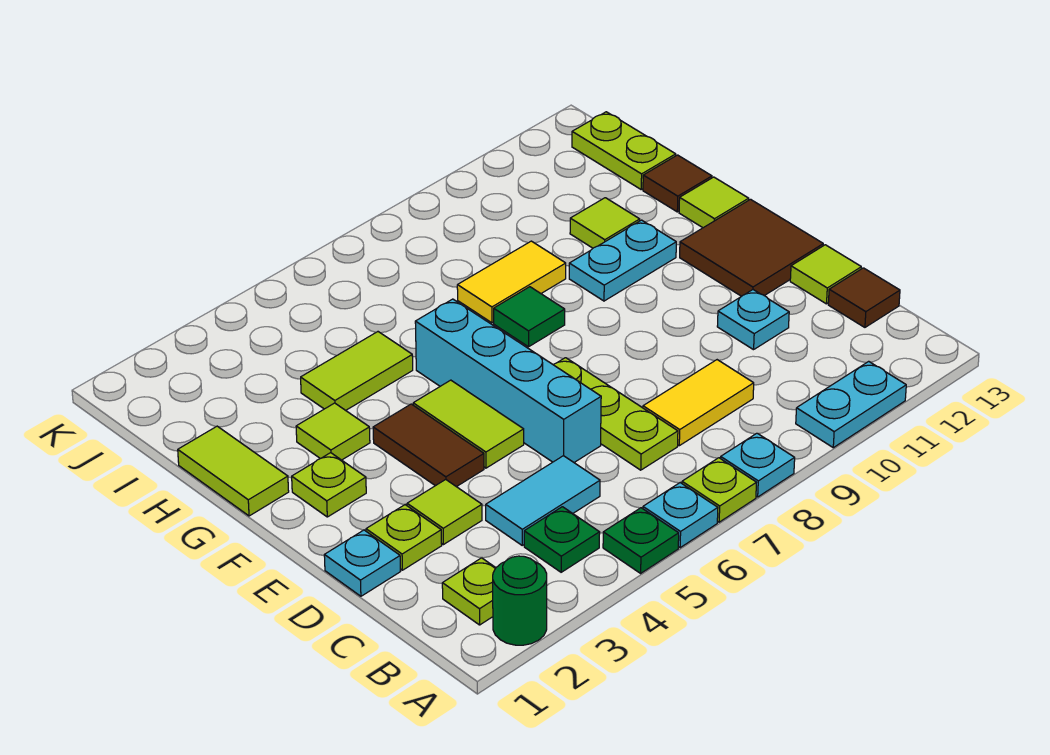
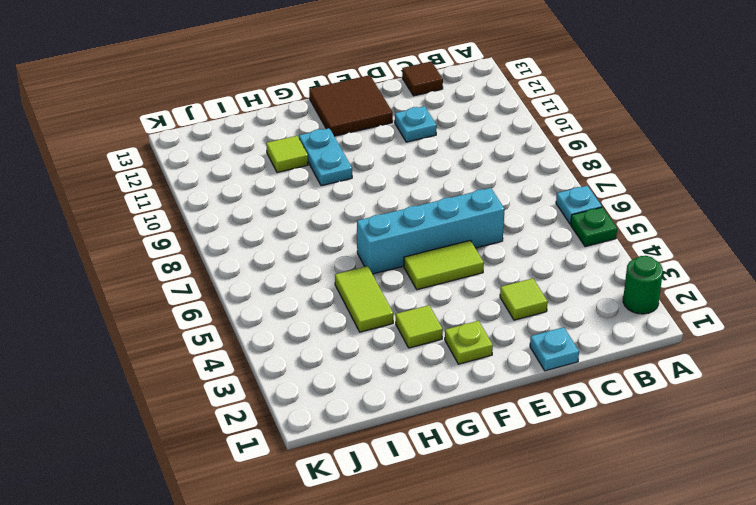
none -> lime plate A7 level 1
none -> cyan plate A8 level 1
none -> cyan plate A10:A11 level 1
none -> lime plate B2 level 1

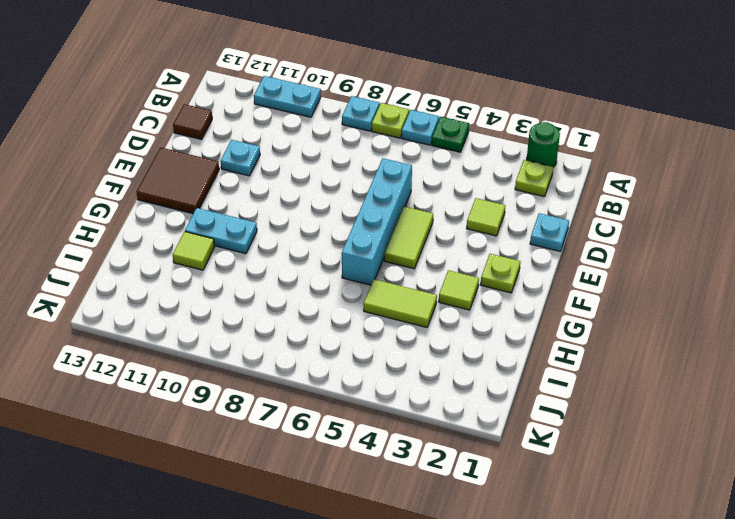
none -> green plate B4 level 1
none -> cyan tile C4:C5 level 1
none -> lime plate C7:E7 level 1
none -> yellow tile C8:C9 level 1

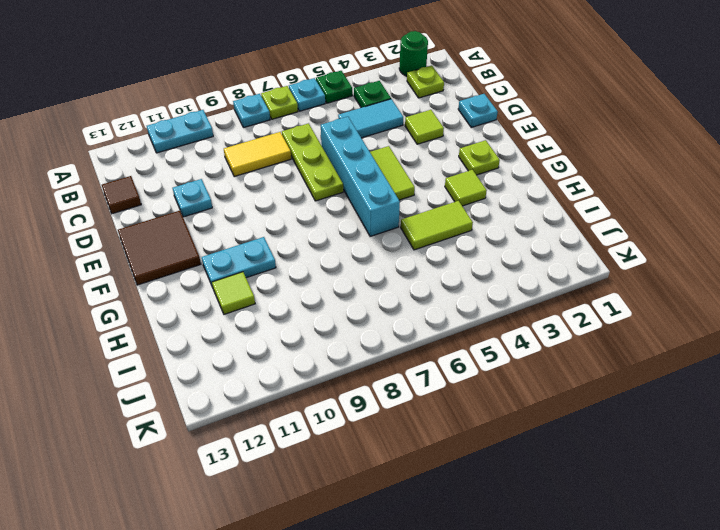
none -> lime plate D2 level 1
none -> lime tile D13 level 1
none -> brown tile E4:F4 level 1
none -> lime tile G1:H1 level 1

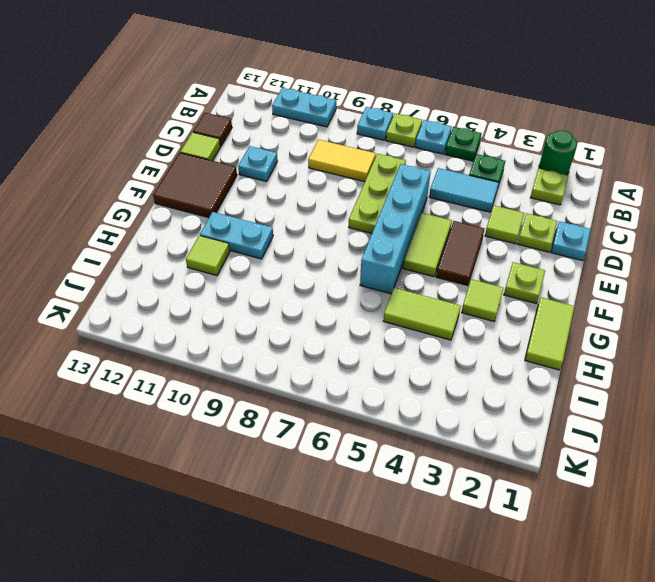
none -> green tile G8 level 1
none -> lime tile G13 level 1
none -> yellow tile H8:H9 level 1
none -> brown tile H13 level 1

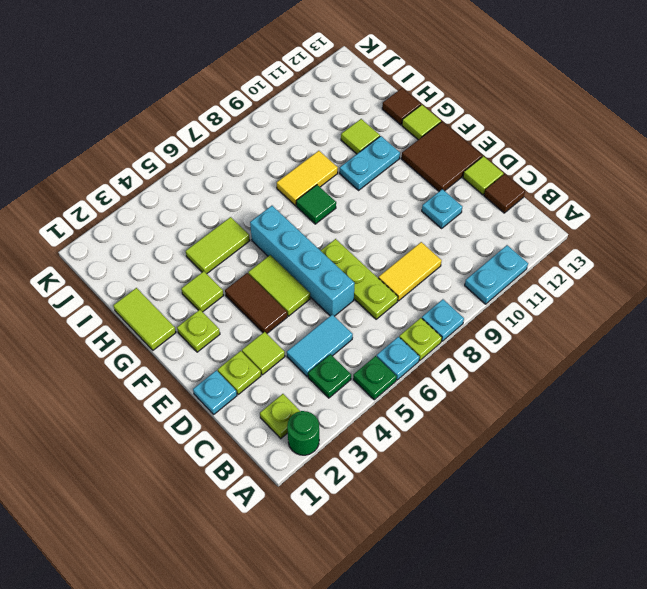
none -> lime plate I13:J13 level 1

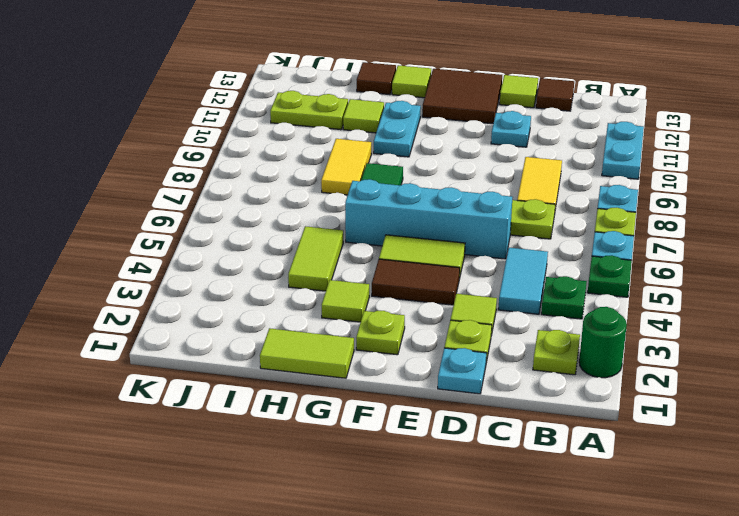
lime plate I11:J11 level 1 -> lime plate I13:J13 level 1

